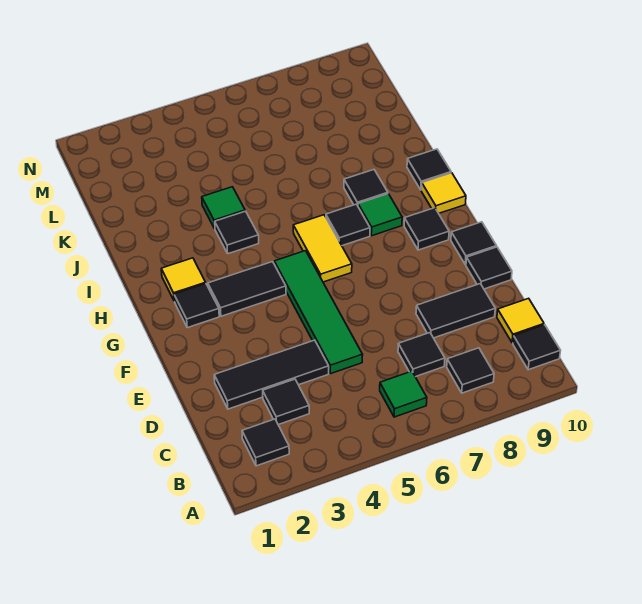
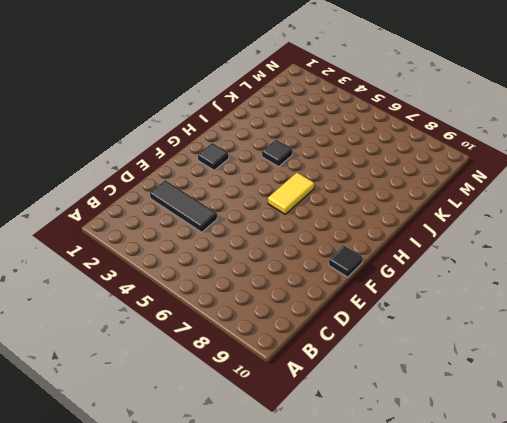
none -> black tile B2 level 1
none -> green tile B6 level 1
none -> black tile B8 level 1

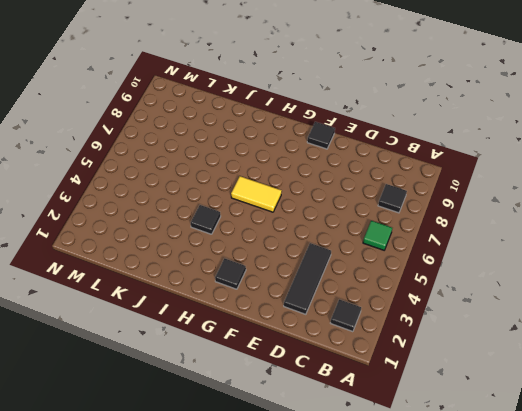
none -> black tile B10 level 1
none -> black tile C3 level 1
none -> black tile C7 level 1

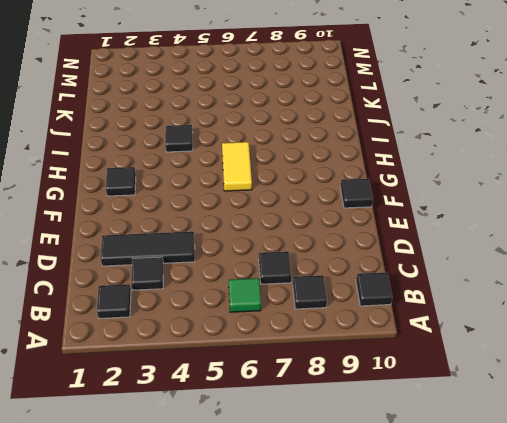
none -> yellow tile C10 level 1
none -> green tile D5:G5 level 1
none -> black tile D8:D9 level 1

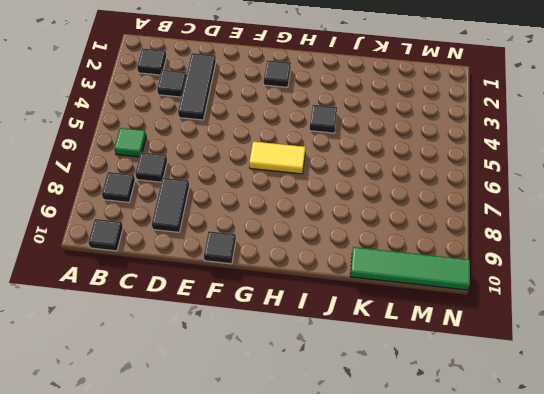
green tile K10:N10 level 1 -> green tile D5:G5 level 1
none -> yellow tile C10 level 1
none -> black tile E10 level 1
none -> black tile G3:G4 level 1

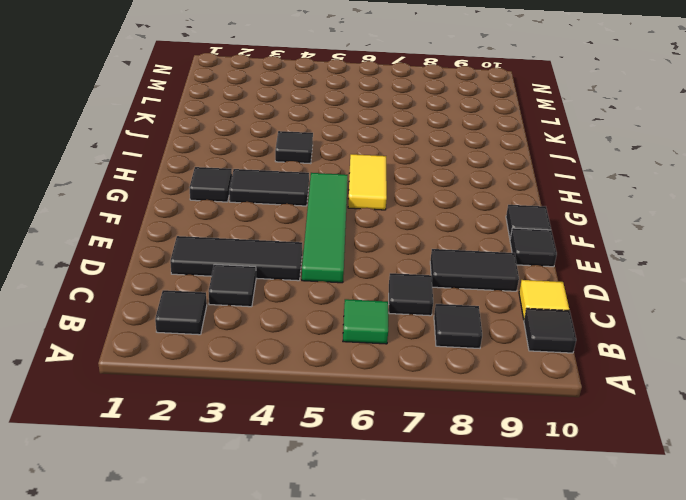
none -> black tile G9 level 1
none -> yellow tile H2 level 1
none -> black tile H7 level 1

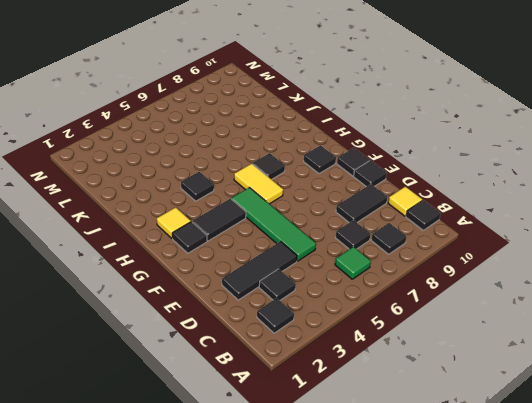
none -> green tile H8 level 1
none -> yellow tile H10 level 1
none -> black tile I8 level 1

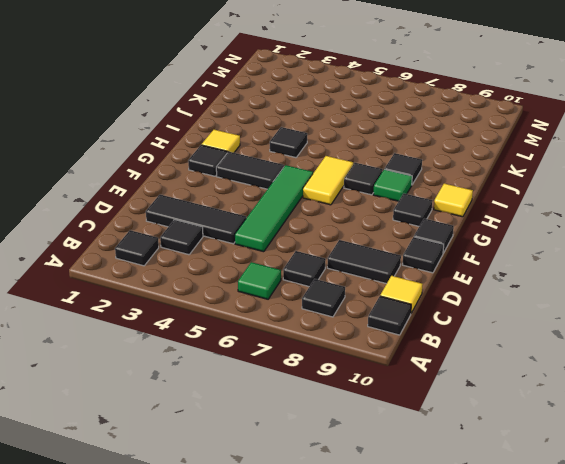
none -> black tile I10 level 1
none -> green tile J4 level 1

